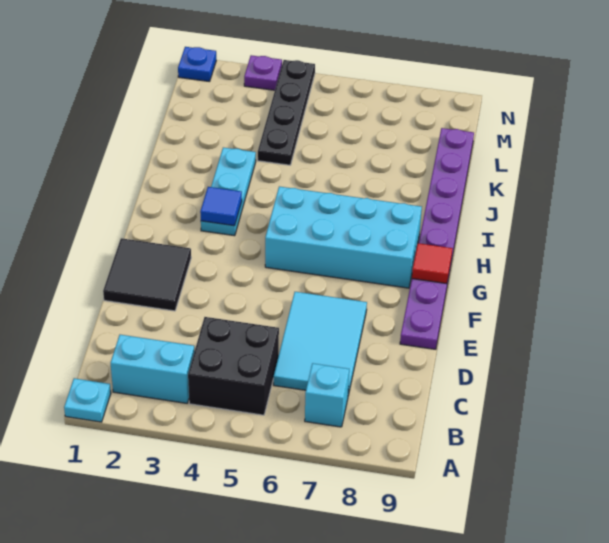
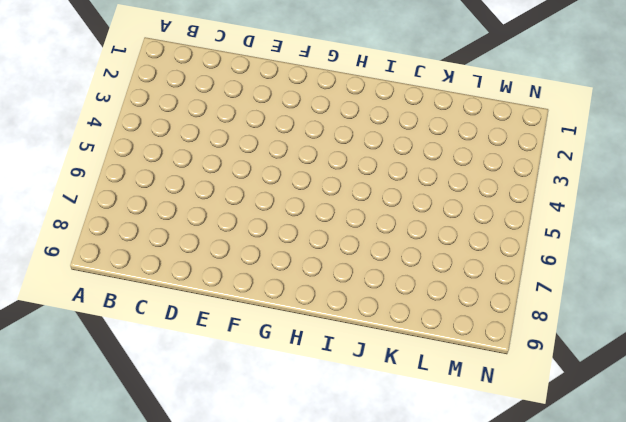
none -> cyan plate A1 level 1
none -> cyan brick B2:B3 level 1
none -> black brick B4:C5 level 1

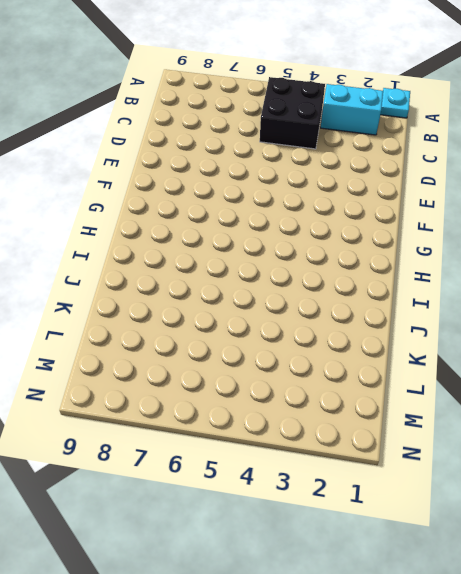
none -> cyan brick B7 level 1
none -> cyan tile C6:E7 level 1
none -> black tile E1:F2 level 1

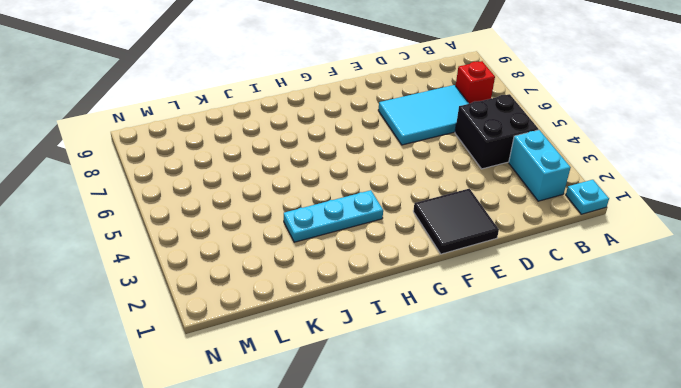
red brick B7 level 1 -> cyan brick B7 level 1
none -> purple plate E9:L9 level 1
none -> cyan brick G5:H8 level 1
none -> black plate K4:N4 level 1

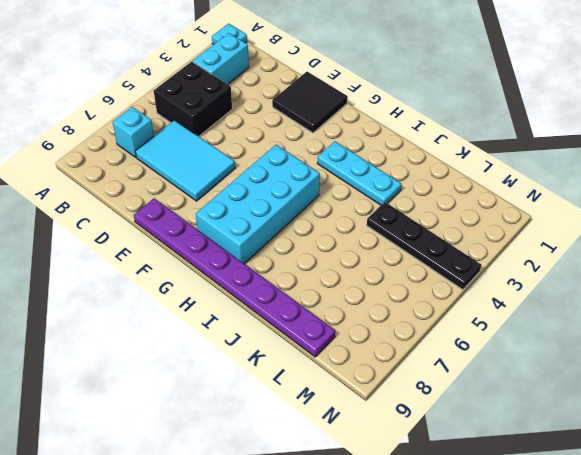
none -> blue plate N1 level 1
none -> purple plate N3 level 1
none -> red tile G9 level 2

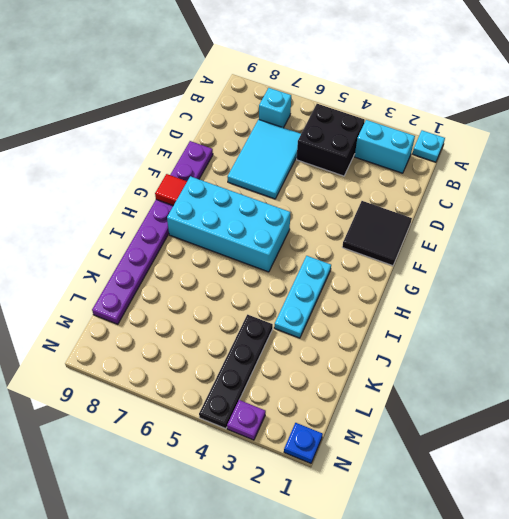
none -> blue tile H3 level 2

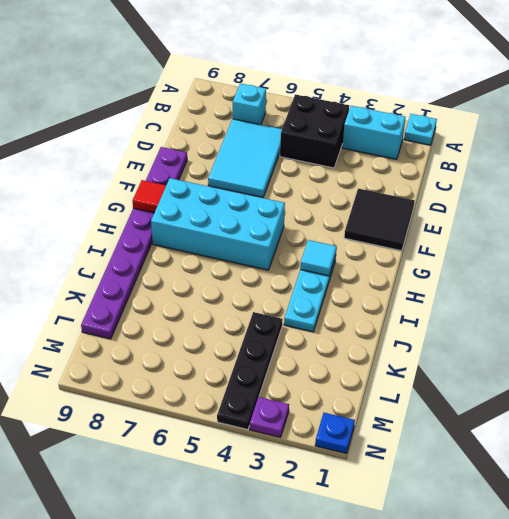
cyan tile H3 level 2 -> blue tile H3 level 2

